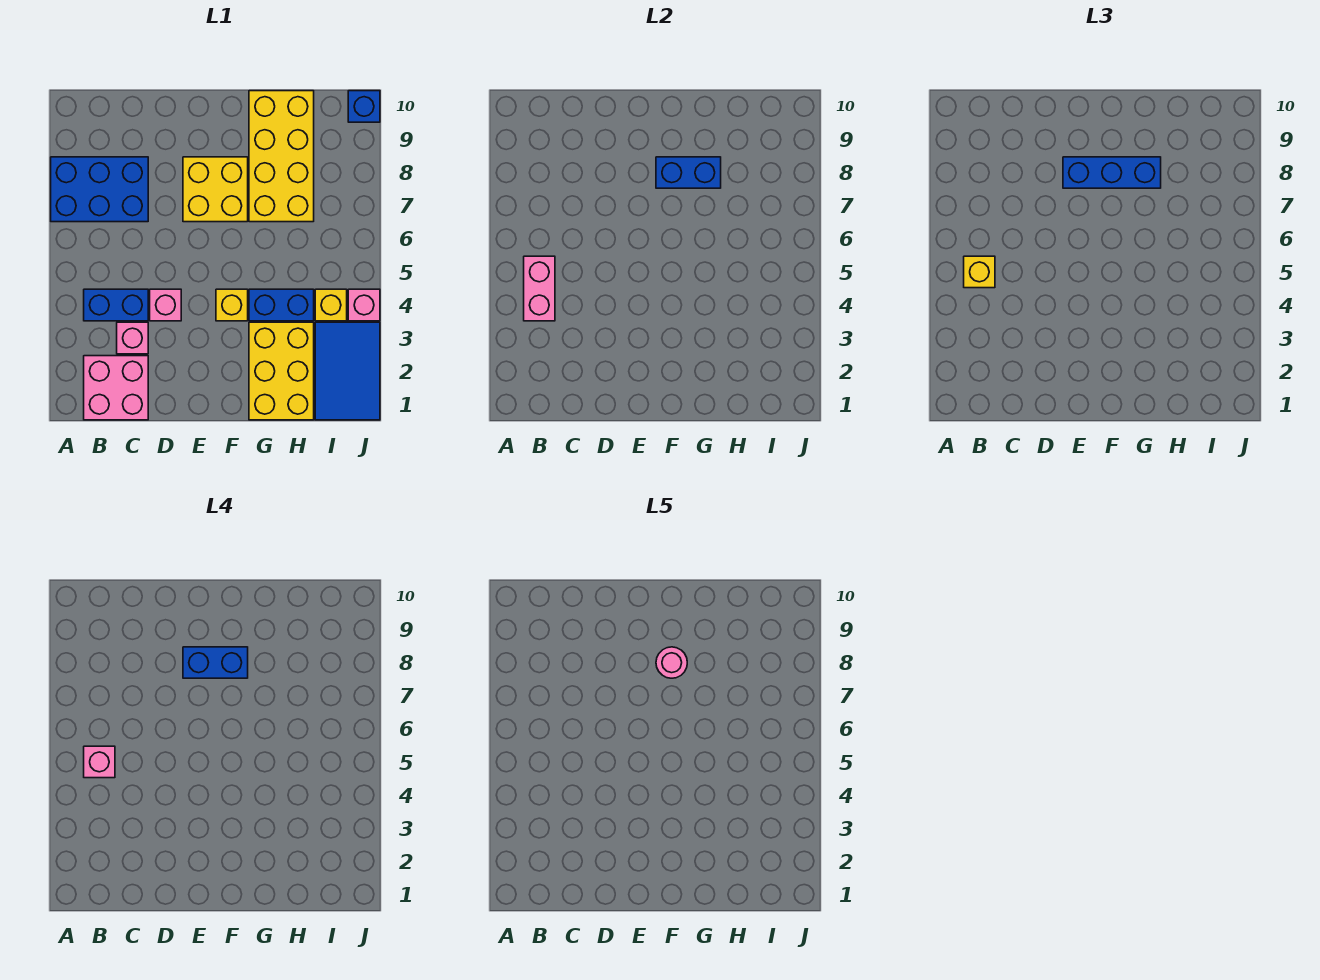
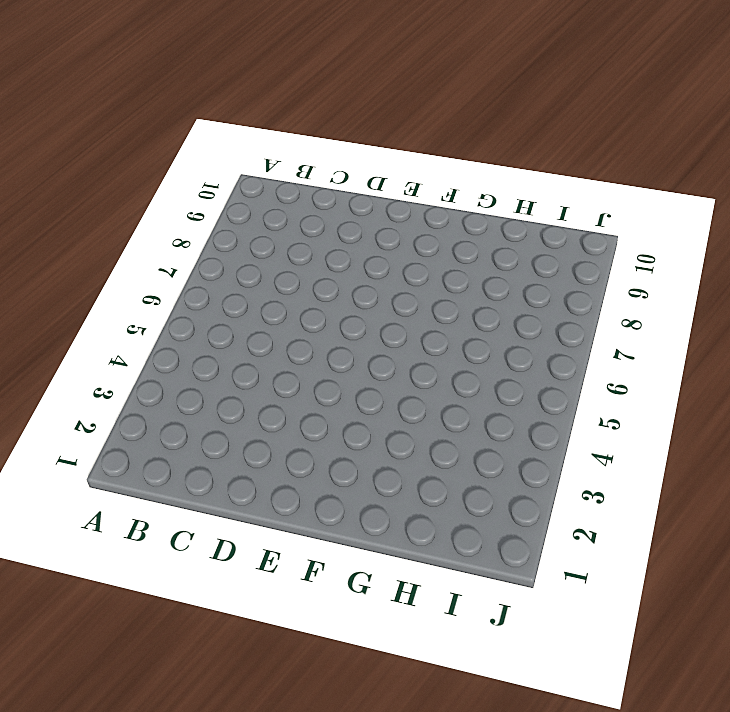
none -> blue brick A7:C8 level 1
none -> pink brick B1:C2 level 1
none -> blue brick B4:C4 level 1

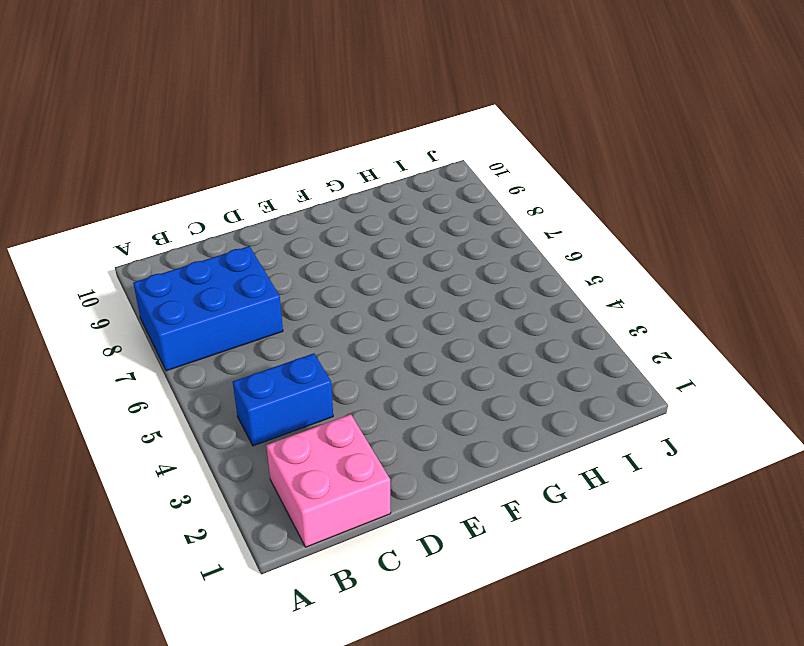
none -> pink brick C3 level 1
none -> pink brick D4 level 1
none -> yellow brick E7:F8 level 1

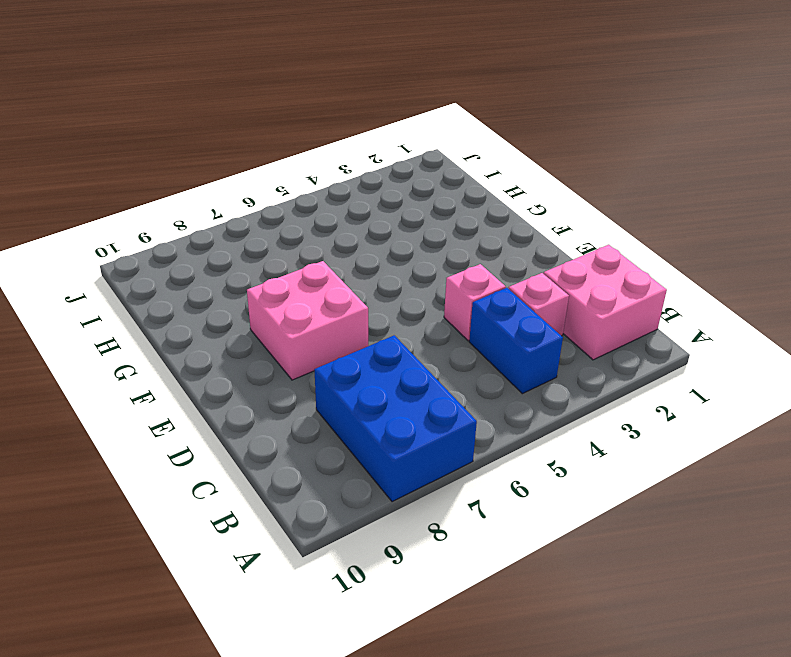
pink brick E7:F8 level 1 -> yellow brick E7:F8 level 1
none -> yellow brick F4 level 1
none -> yellow brick G1:H3 level 1
none -> blue brick G4:H4 level 1

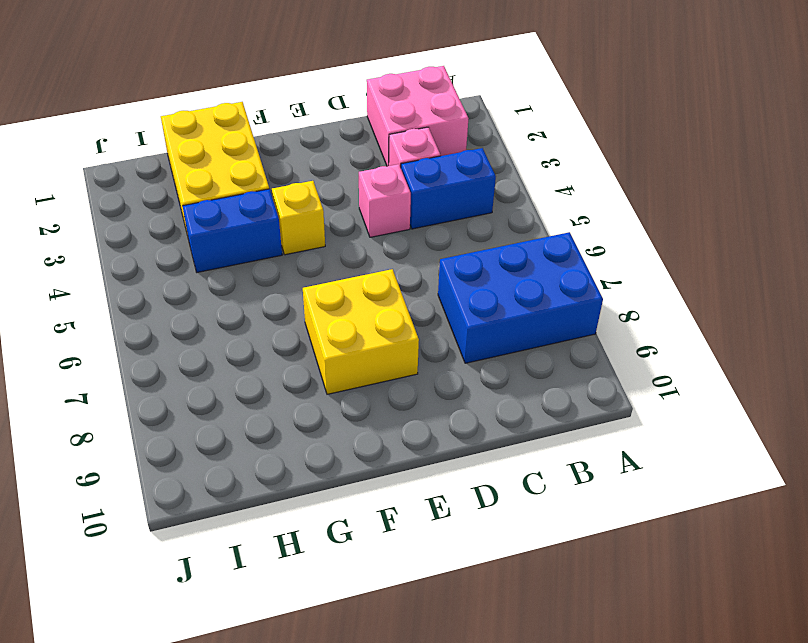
none -> yellow brick G7:H10 level 1
none -> blue tile I1:J3 level 1
none -> yellow brick I4 level 1

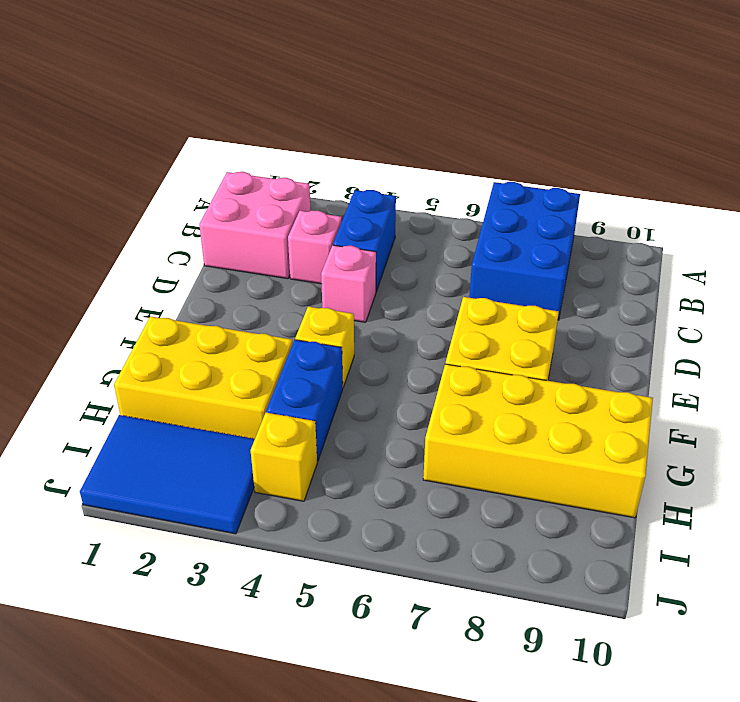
none -> pink brick J4 level 1
none -> blue brick J10 level 1
none -> pink brick B4:B5 level 2

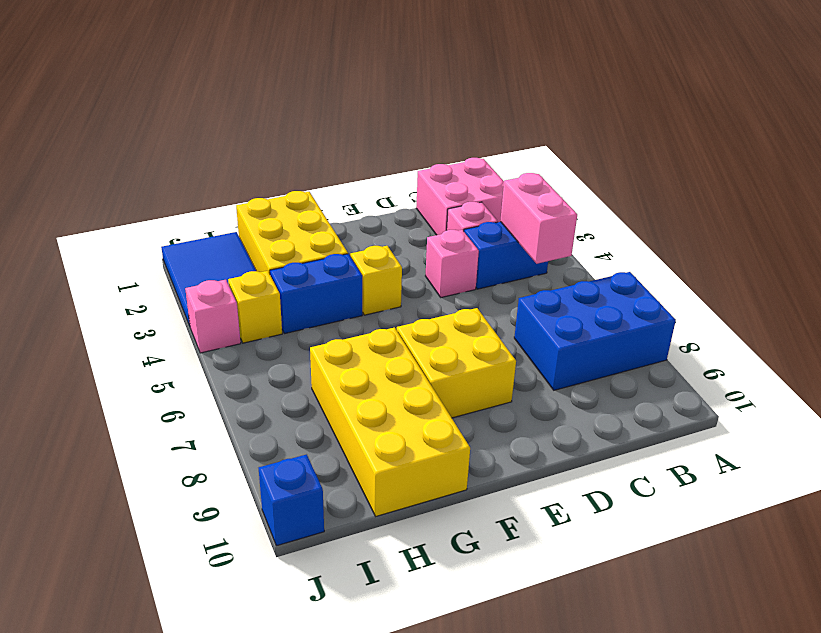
none -> blue brick F8:G8 level 2
none -> yellow brick B5 level 3
none -> blue brick E8:G8 level 3

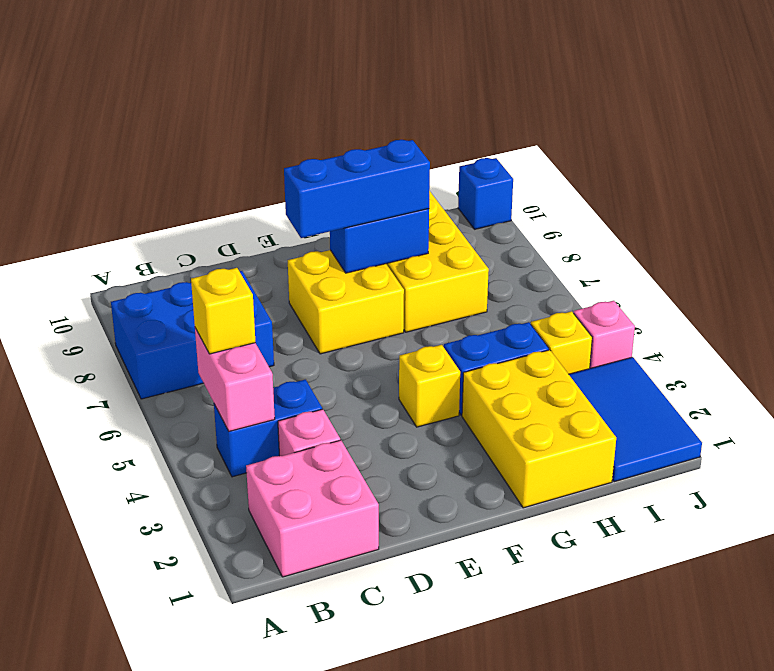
none -> pink brick D4 level 1
none -> pink brick B5 level 4
none -> blue brick E8:F8 level 4

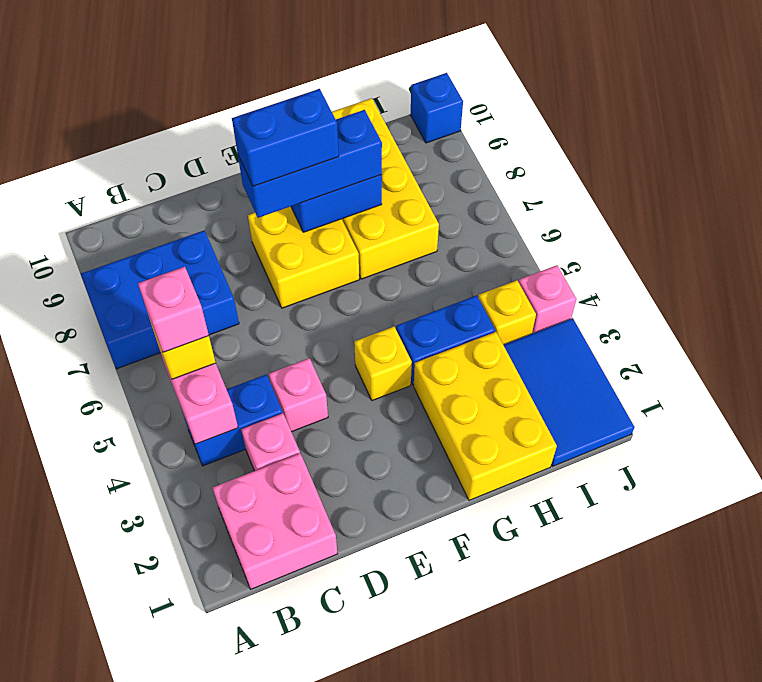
none -> pink round brick F8 level 5

